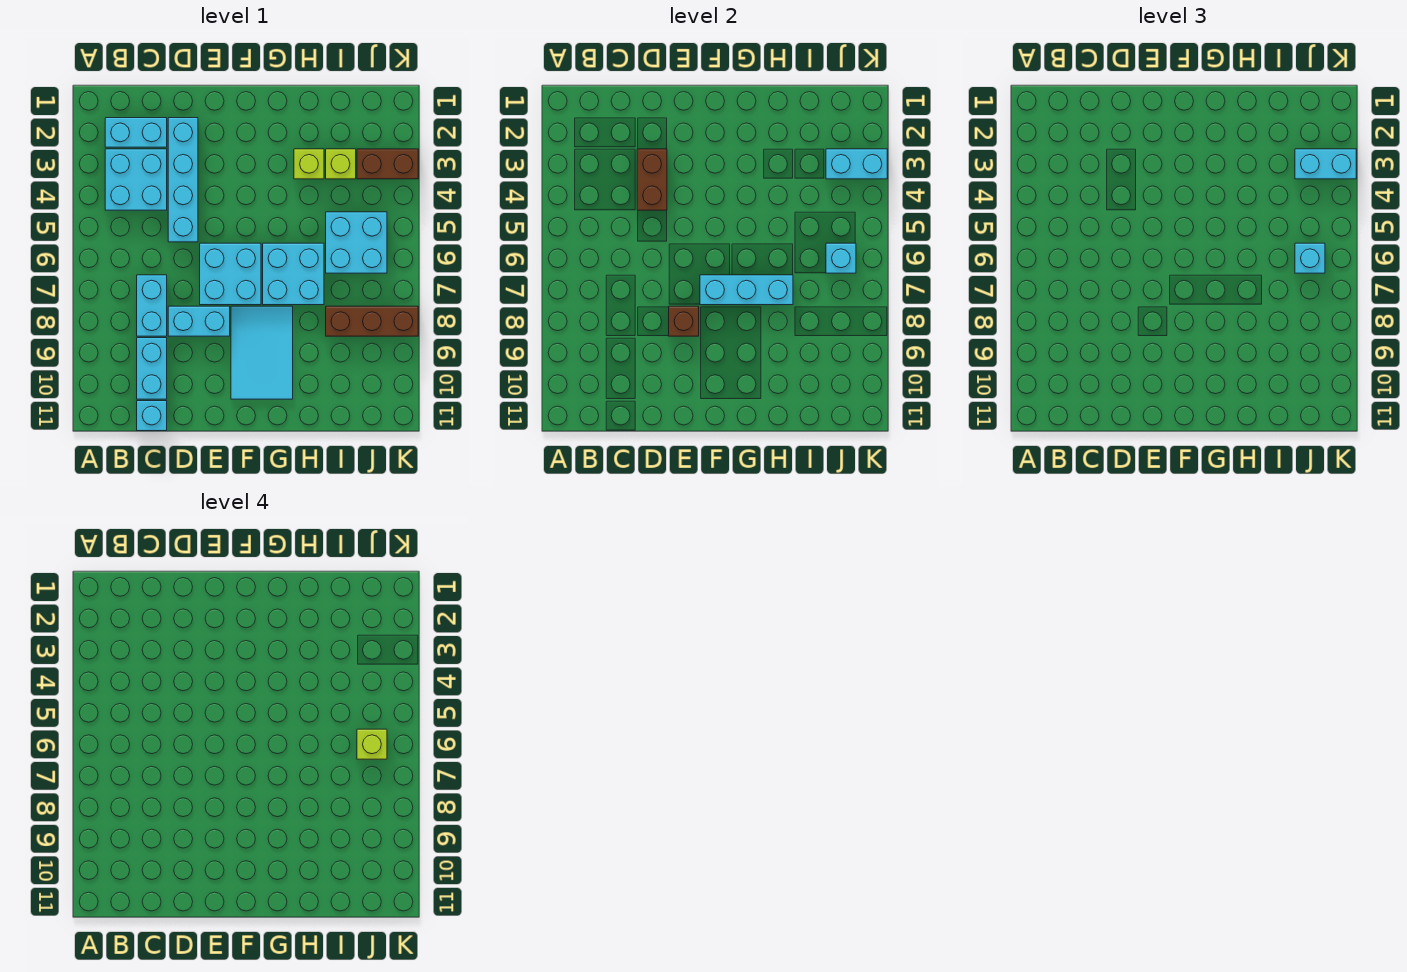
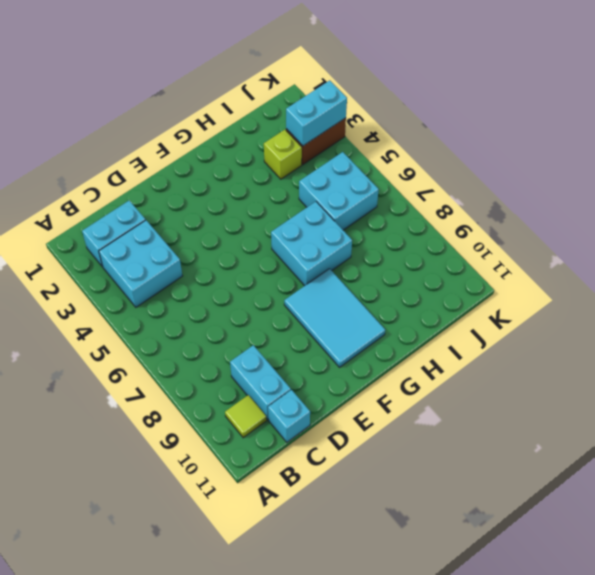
lime tile B10 level 1 -> none
none -> cyan brick C7:C8 level 1
none -> cyan brick D2:D5 level 1
none -> cyan brick D8:E8 level 1

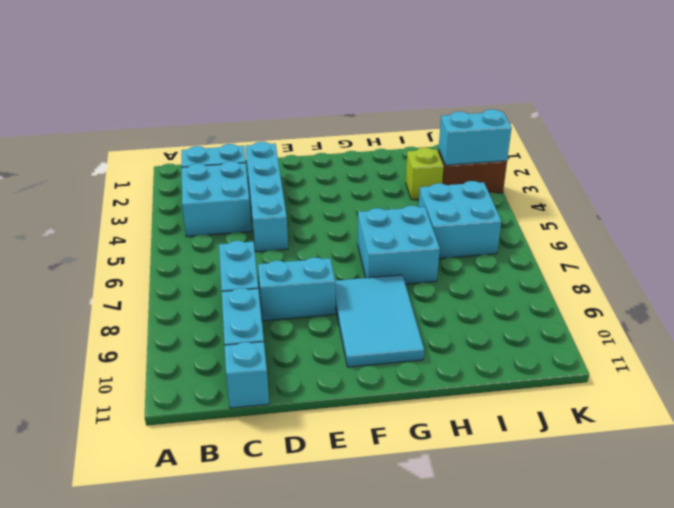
none -> cyan brick E6:F7 level 1
none -> lime brick H3 level 1
none -> brown brick I8:K8 level 1

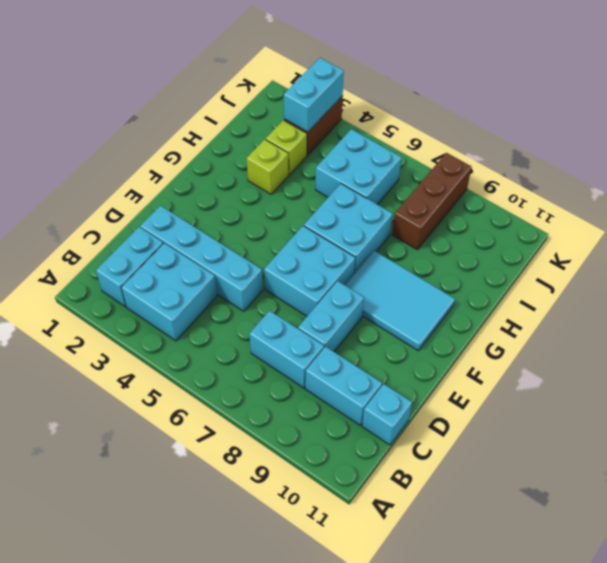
none -> brown brick D3:D4 level 2
none -> brown brick E8 level 2
none -> cyan brick F7:H7 level 2

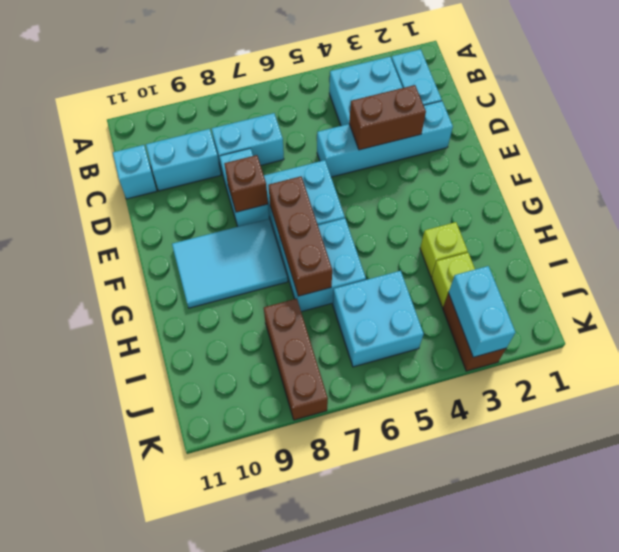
brown brick F7:H7 level 2 -> cyan brick F7:H7 level 2
none -> cyan brick J6 level 2
none -> cyan brick J3:K3 level 3
none -> cyan brick J6 level 3

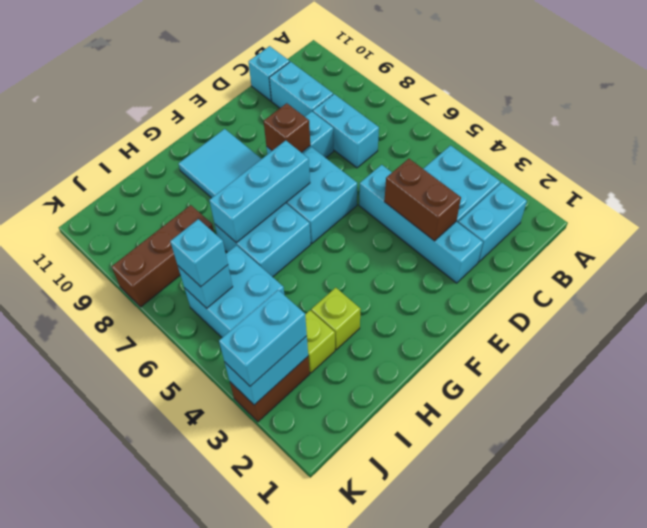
none -> lime brick J6 level 4

